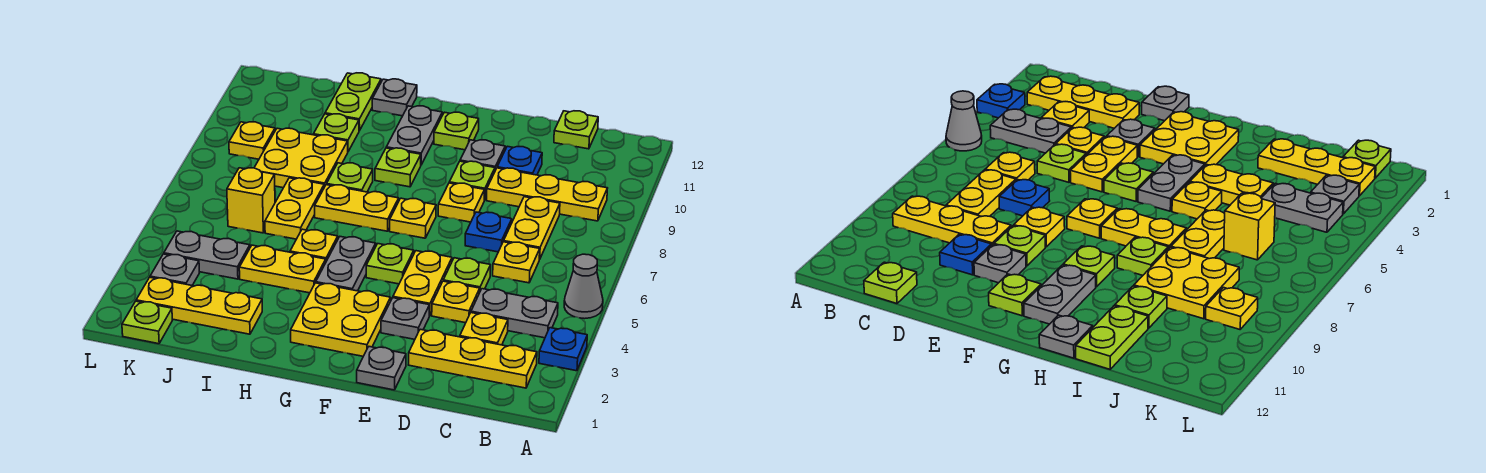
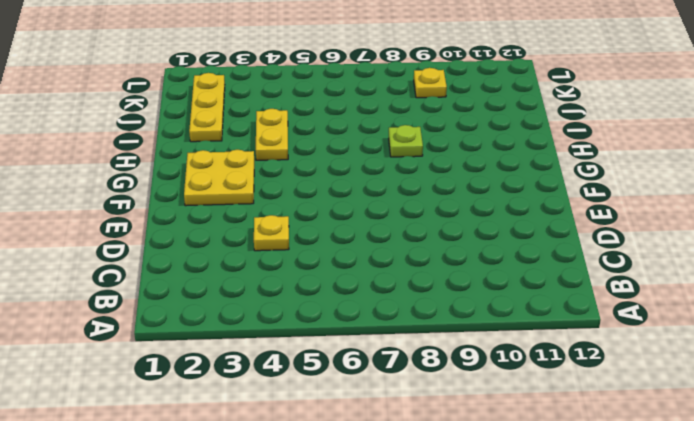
none -> blue plate A3 level 1
none -> grey cone A5 level 1
none -> yellow plate B2:D2 level 1
none -> grey plate B4:C4 level 1

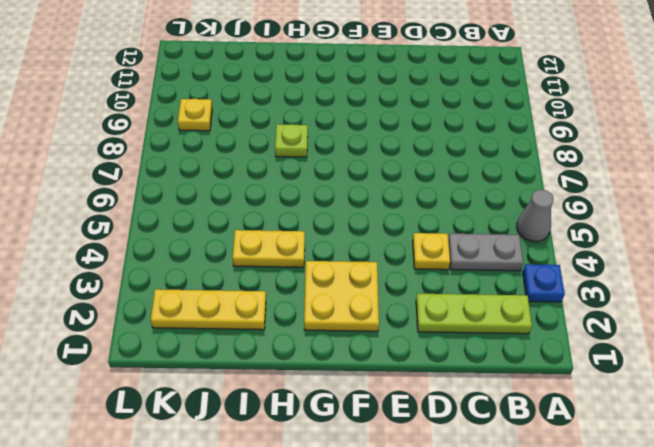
lime plate B2:D2 level 1 -> yellow plate B2:D2 level 1
none -> yellow plate B9:D9 level 1
none -> yellow plate C3 level 1
none -> yellow plate C6 level 1
none -> yellow plate C7:C8 level 1

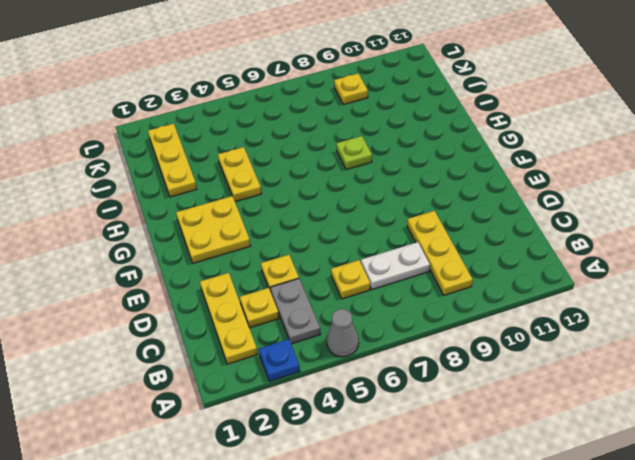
white plate C7:C8 level 1 -> yellow plate C7:C8 level 1
none -> lime plate C12 level 1
none -> lime plate D5 level 1
none -> blue plate D7 level 1
none -> blue plate D10 level 1

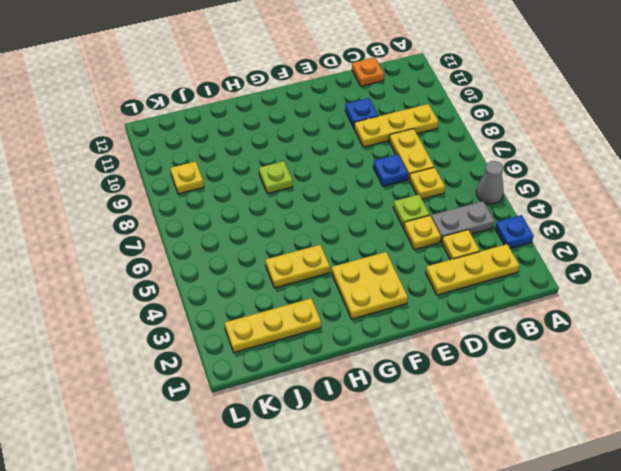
orange plate C12 level 1 -> lime plate C12 level 1
none -> grey plate E1 level 1
none -> grey plate E3 level 1
none -> yellow plate E4:E5 level 1
none -> yellow plate E8 level 1

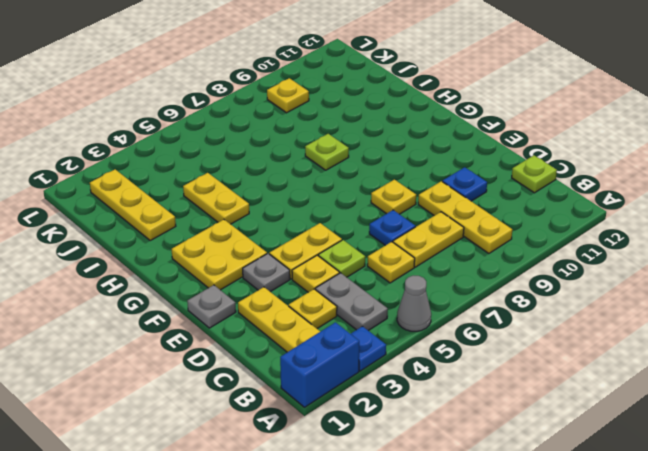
blue brick A1:A2 level 1 -> none
none -> lime plate E9 level 1
none -> grey plate E10 level 1
none -> lime plate F5 level 1
none -> yellow plate F7 level 1

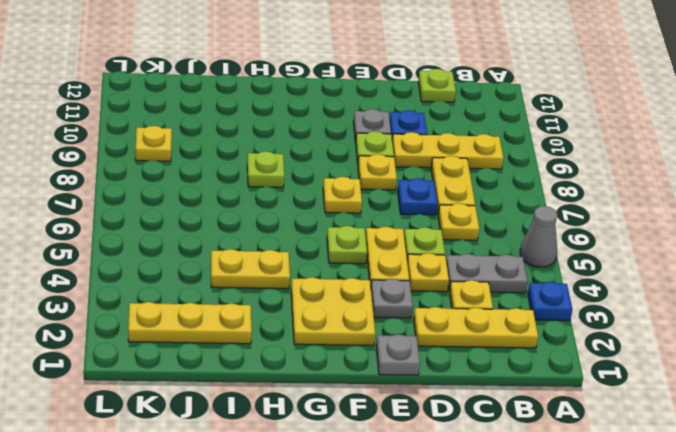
none -> lime plate F11 level 1
none -> grey plate G4:G5 level 1
none -> yellow plate G7:H7 level 1
none -> lime plate G9 level 1

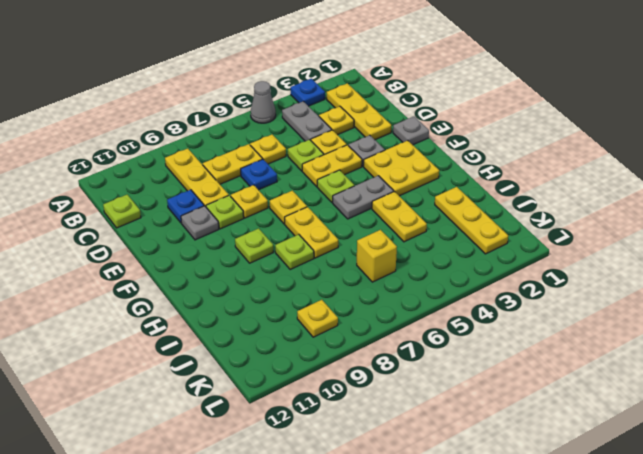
none -> lime plate F11 level 1
none -> grey plate G10:G11 level 1
none -> yellow plate H5 level 1
none -> grey plate H12 level 1

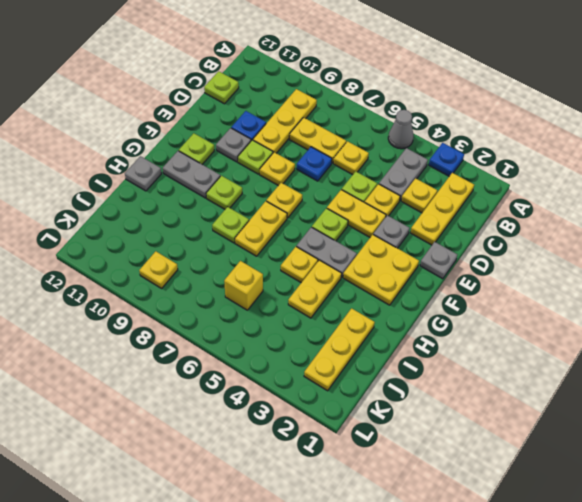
none -> yellow plate I6:I7 level 1
none -> yellow plate I8:J9 level 1
none -> lime plate I10 level 1
none -> lime plate I11:I12 level 1

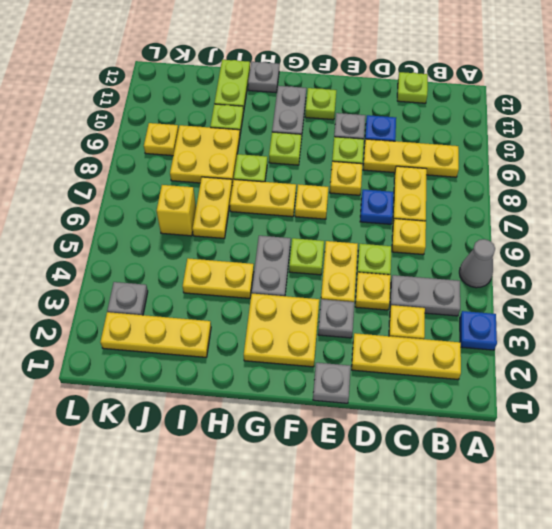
none -> yellow plate H5 level 1
none -> grey plate J4:K4 level 1
none -> lime plate K1 level 1

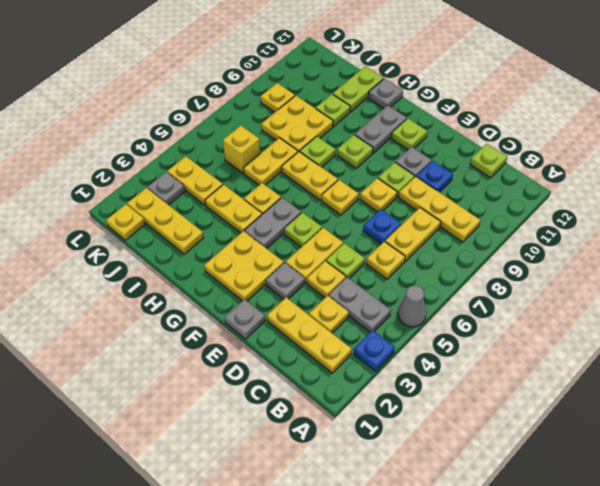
yellow plate J4:K4 level 1 -> grey plate J4:K4 level 1
yellow plate K1 level 1 -> lime plate K1 level 1

